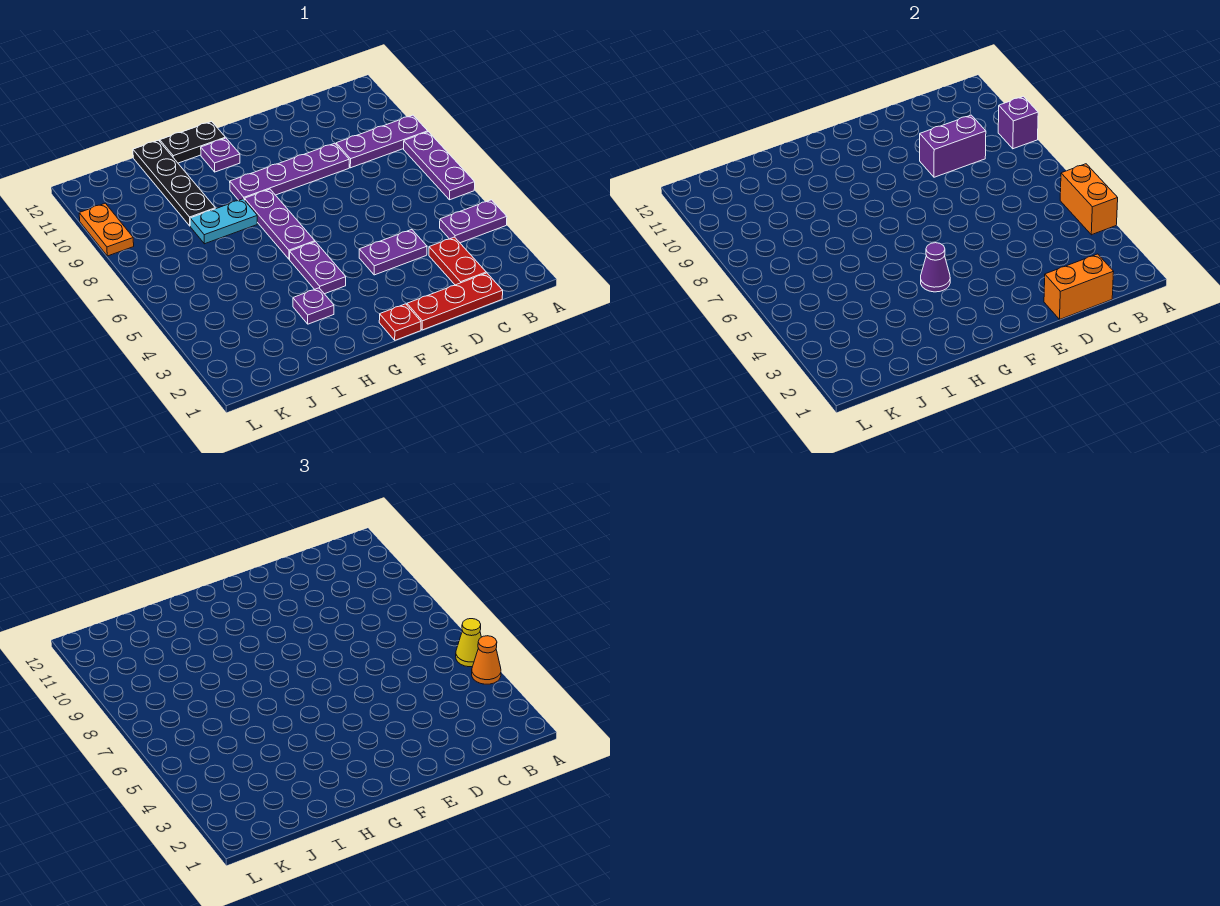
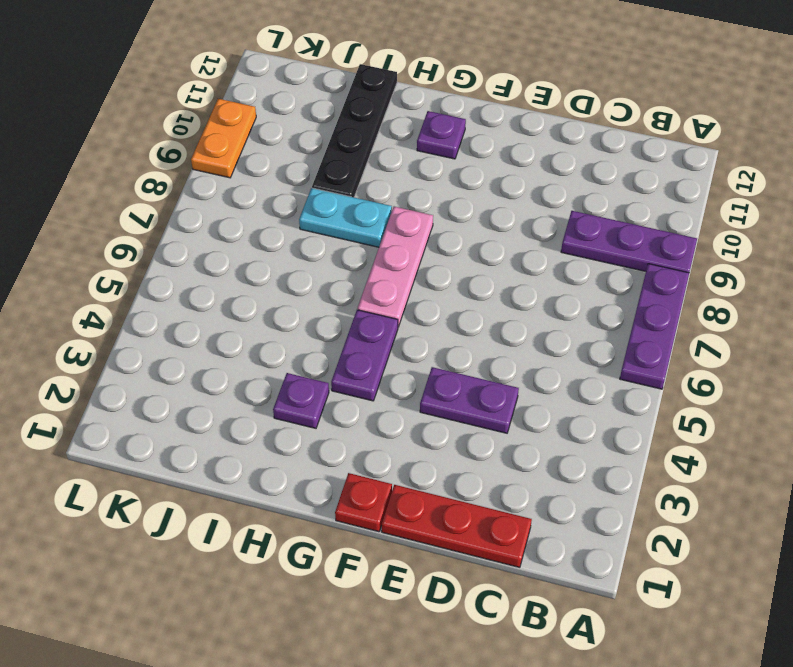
pink plate G6:G8 level 1 -> purple plate G6:G8 level 1
none -> purple plate A4:B4 level 1
none -> red plate C2:C3 level 1
none -> purple plate D9:G9 level 1

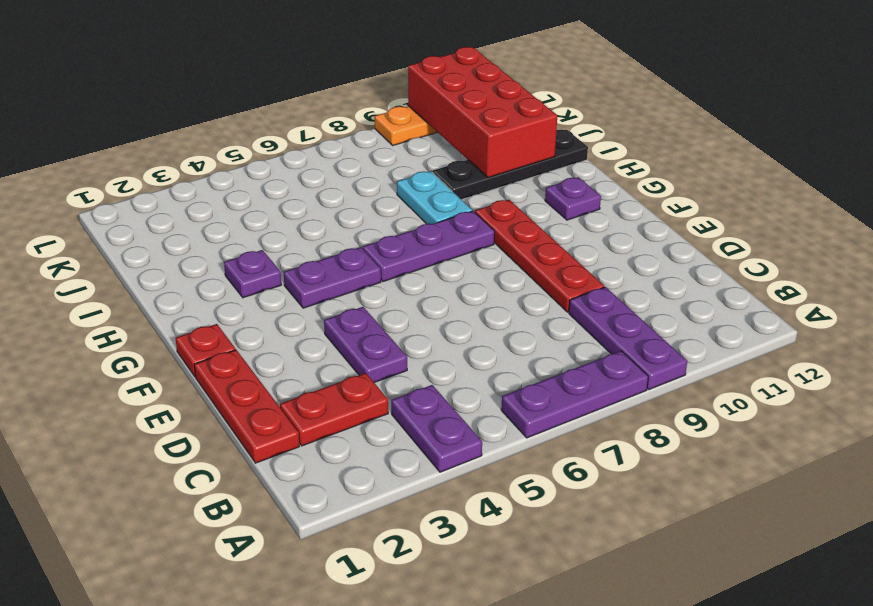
red plate D9:G9 level 1 -> purple plate D9:G9 level 1
red brick I10:L11 level 2 -> none
none -> black plate G12:H12 level 1
none -> orange brick A4:A5 level 2
none -> purple brick A9 level 2

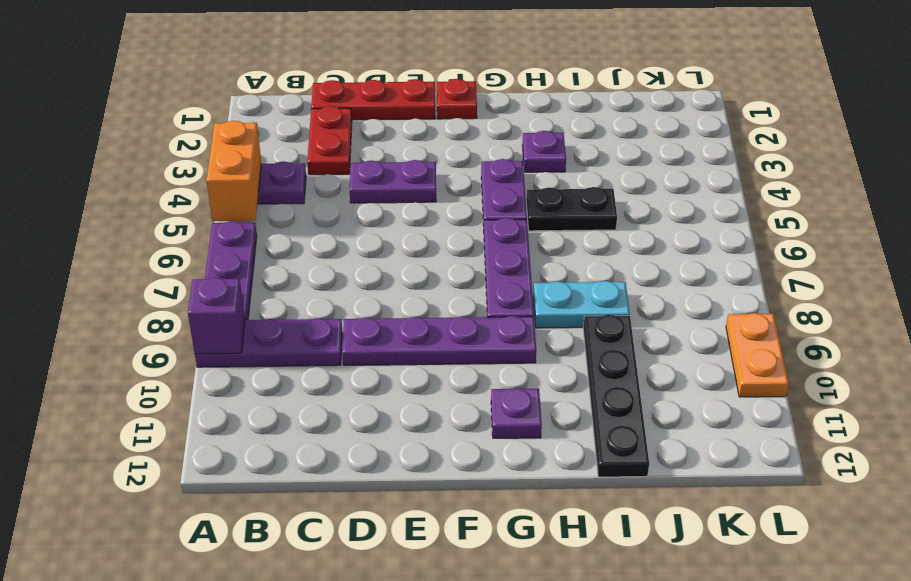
black plate H5:I5 level 1 -> black plate G12:H12 level 1
none -> orange brick C1:D1 level 2
none -> purple brick C9:D9 level 2
none -> purple cone G4 level 2

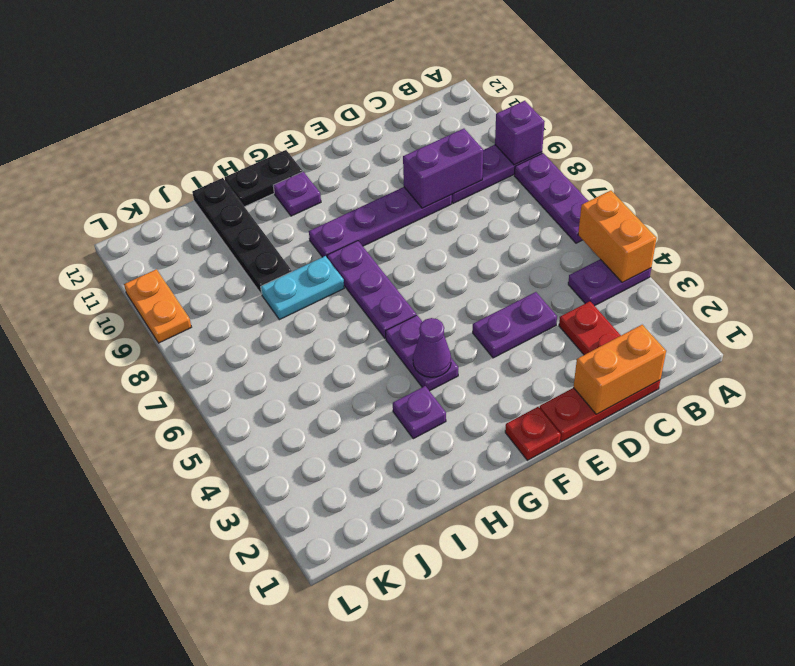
none -> orange cone A4 level 3
none -> yellow cone A5 level 3

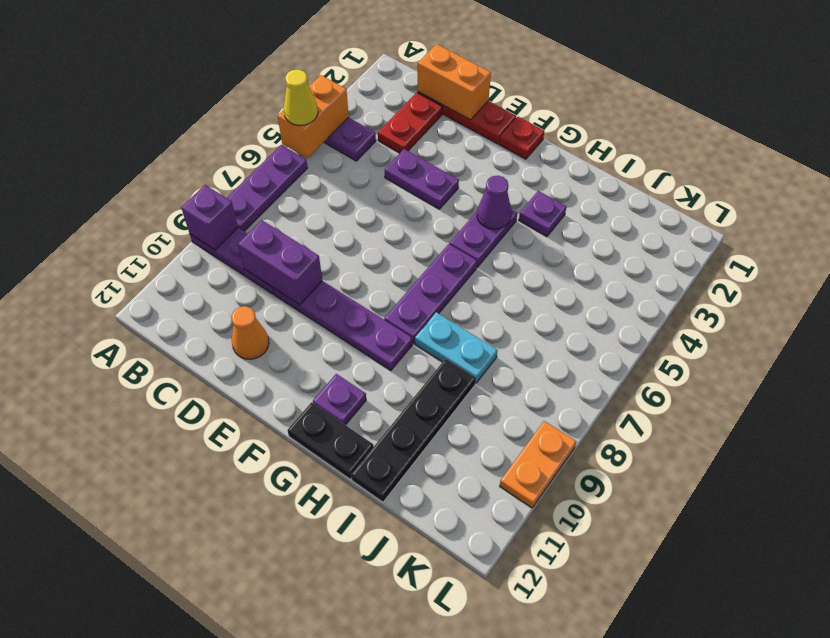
orange cone D11 level 1 -> orange cone A4 level 3

